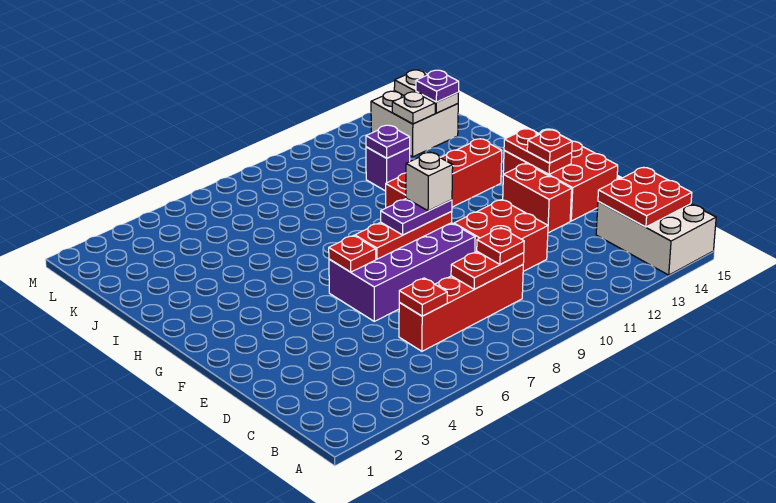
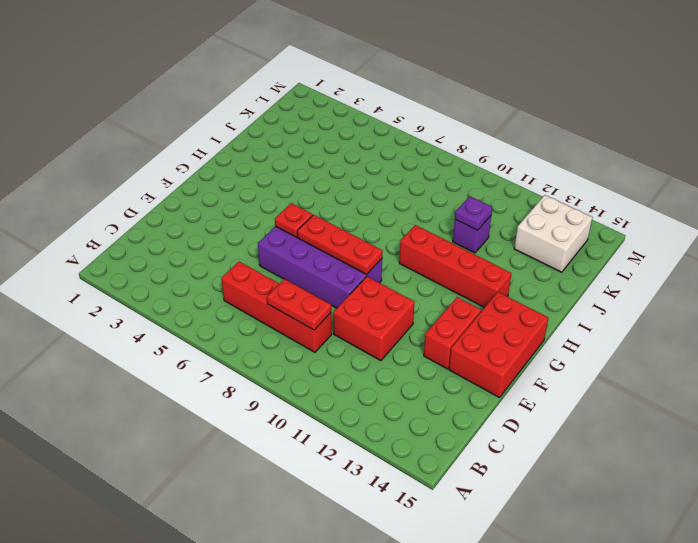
none -> white brick A14:C15 level 1
none -> red plate B14:C15 level 2
none -> red plate C6 level 2

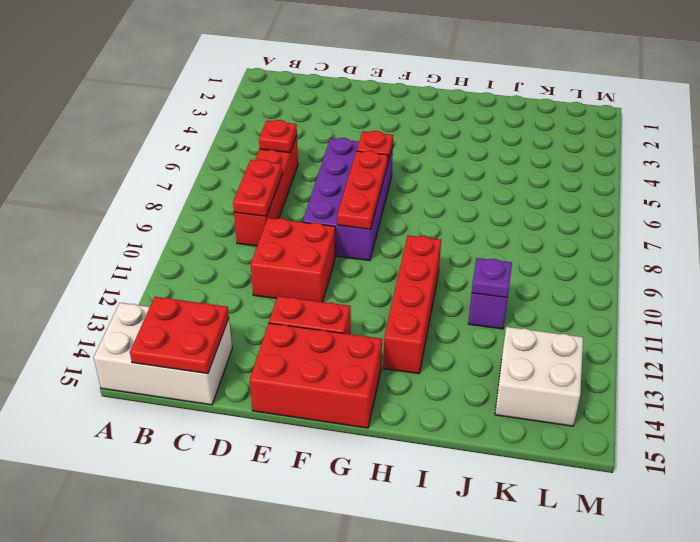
none -> red plate F14:G14 level 2
none -> white plate K13 level 2
none -> white plate K14:L14 level 2

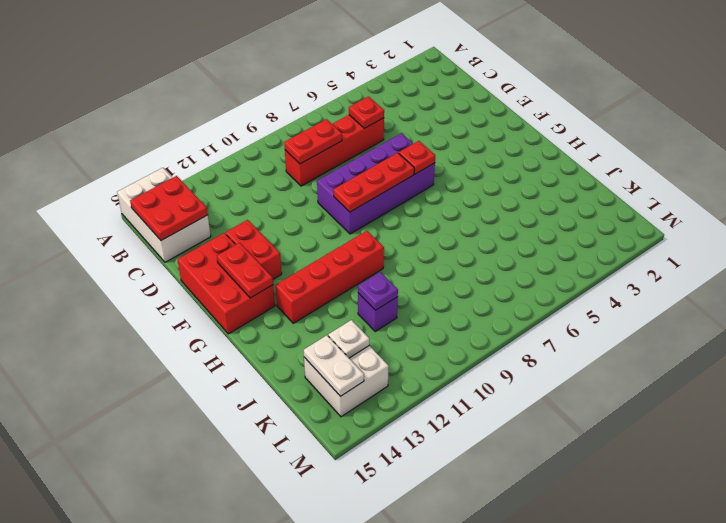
none -> red brick D10:E11 level 1
none -> red plate C9 level 3
none -> purple plate F8:F9 level 3

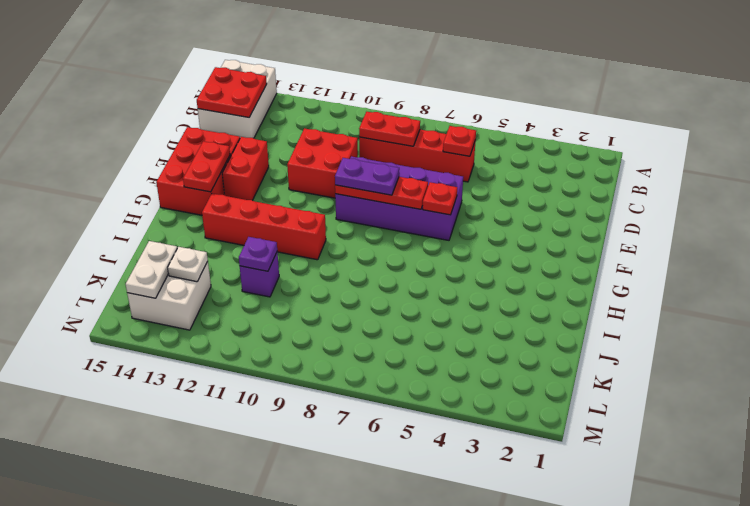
none -> red plate C9 level 3
none -> red plate F14 level 3
none -> purple plate K14 level 3

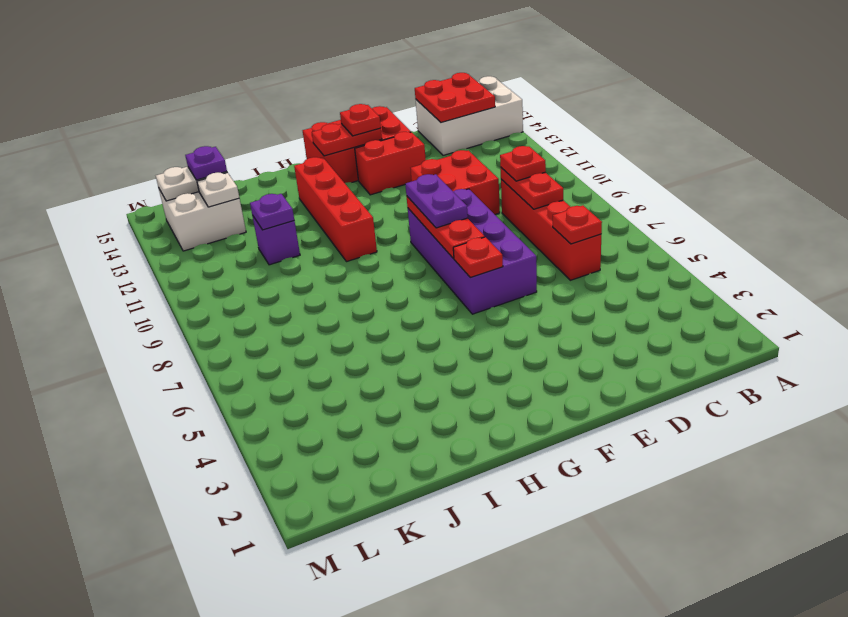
none -> white brick F9 level 4

